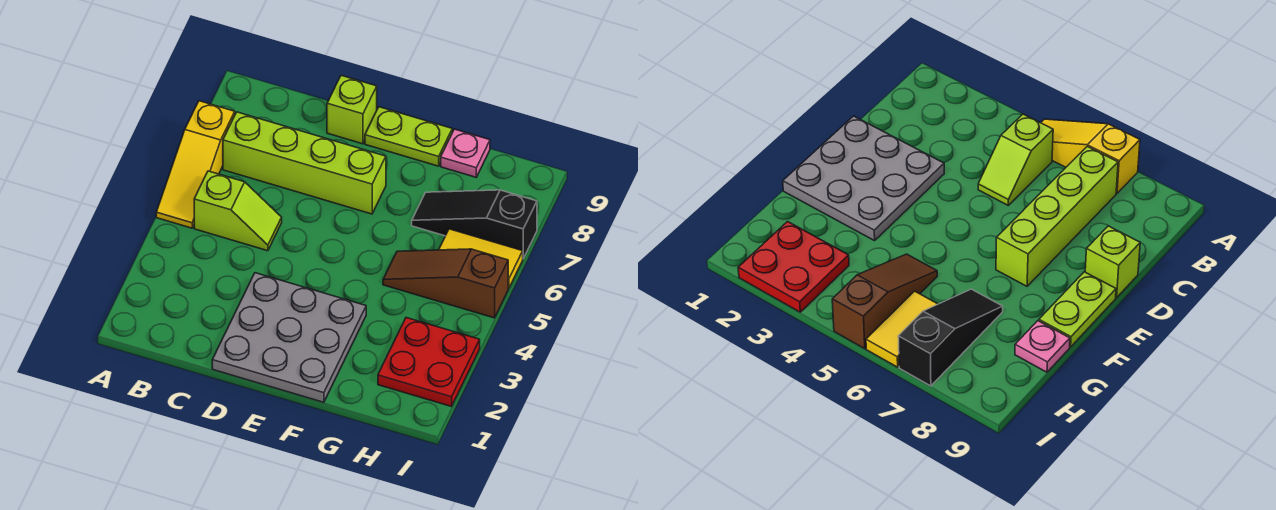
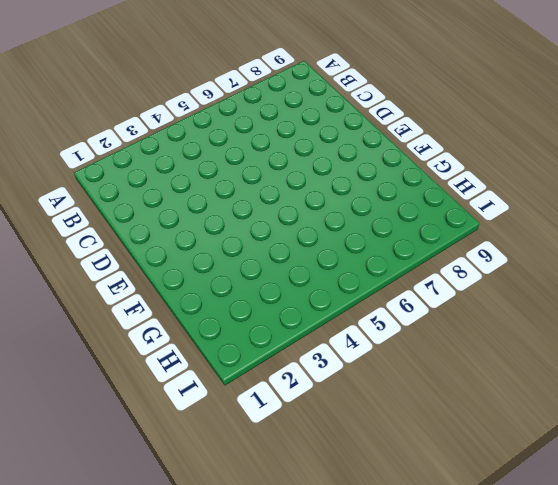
none -> yellow slope A5:A7 level 1 top 7
none -> lime slope B5:C5 level 1 top B

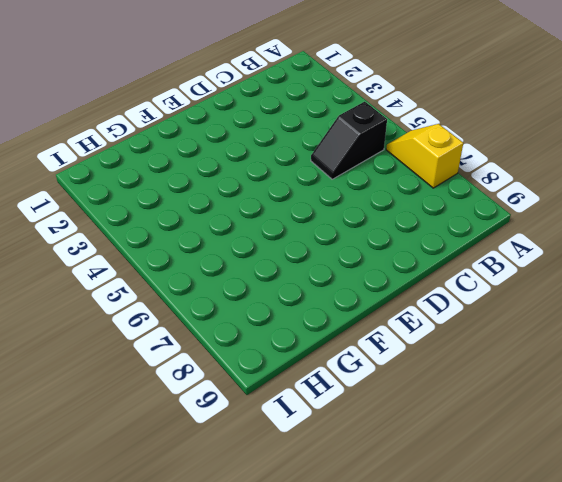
yellow slope A6:A7 level 1 top 7 -> yellow slope A5:A7 level 1 top 7
black slope B5:C5 level 1 top B -> lime slope B5:C5 level 1 top B
none -> lime brick B7:E7 level 1
none -> grey plate D1:F3 level 1

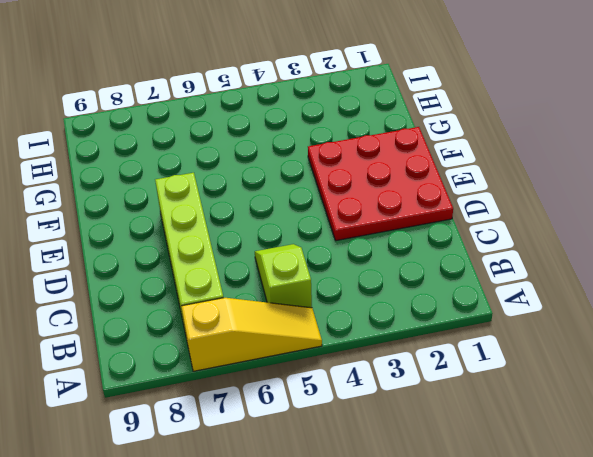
red plate D1:F3 level 1 -> grey plate D1:F3 level 1
none -> lime brick D9 level 1
none -> lime plate E9:F9 level 1

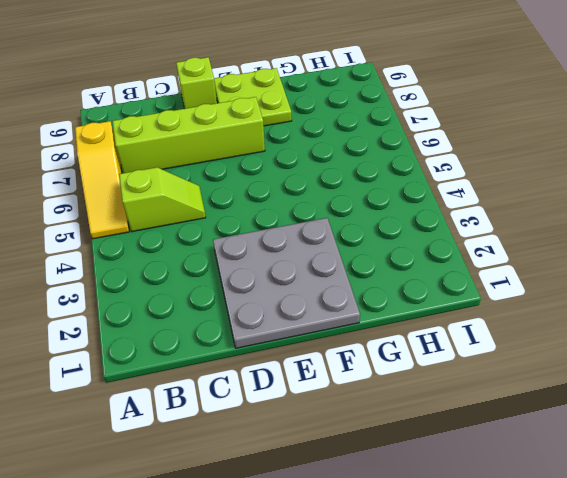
lime plate E8:F9 level 1 -> lime plate E9:F9 level 1
none -> brown slope G5:I5 level 1 top I
none -> black slope G7:I7 level 1 top I

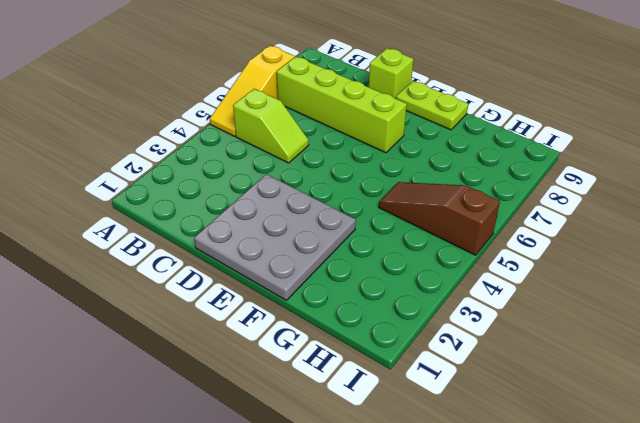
none -> black slope G7:I7 level 1 top I
none -> pink plate G9 level 1

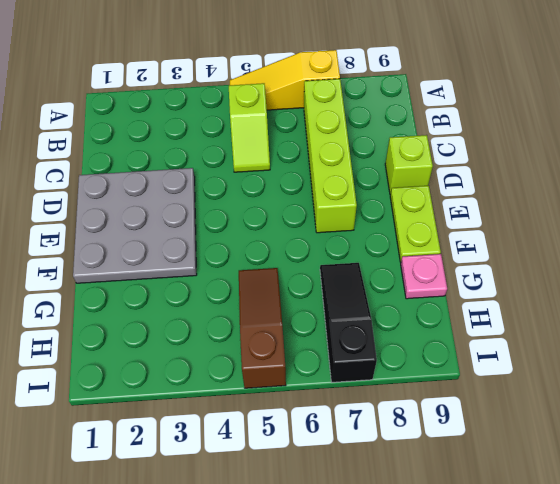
none -> red plate H2:I3 level 1
none -> yellow tile H6:I6 level 1

